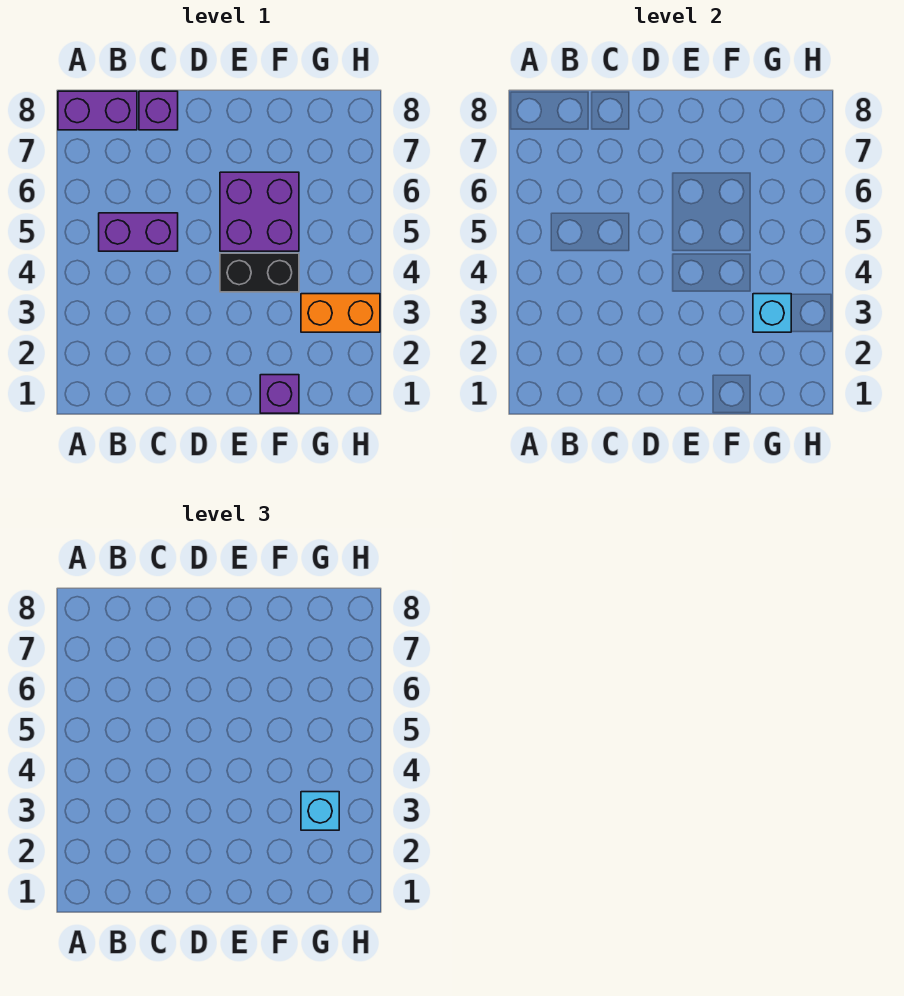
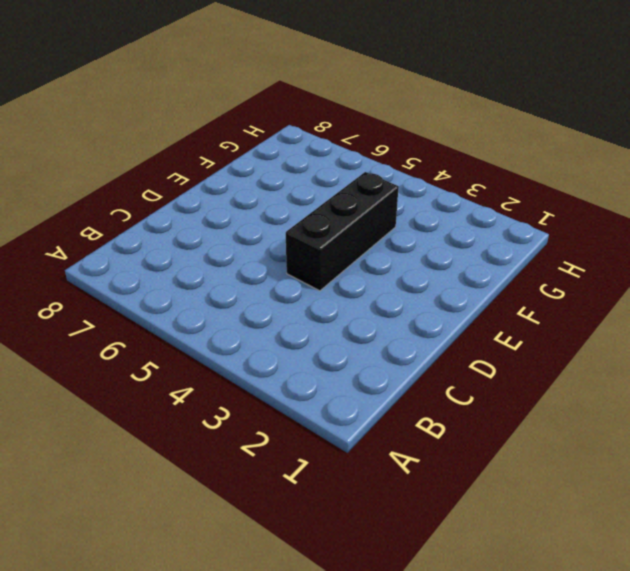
black brick D4:F4 level 1 -> black brick E4:F4 level 1
none -> purple brick A8:B8 level 1
none -> purple brick B5:C5 level 1

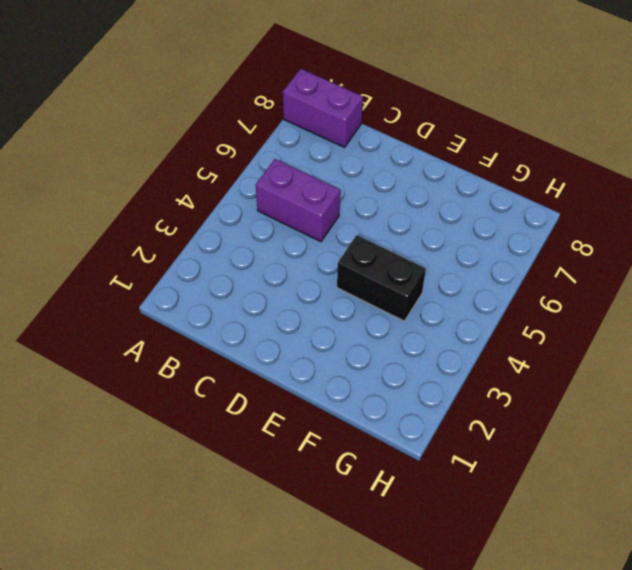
none -> purple brick C8 level 1
none -> purple brick E5:F6 level 1

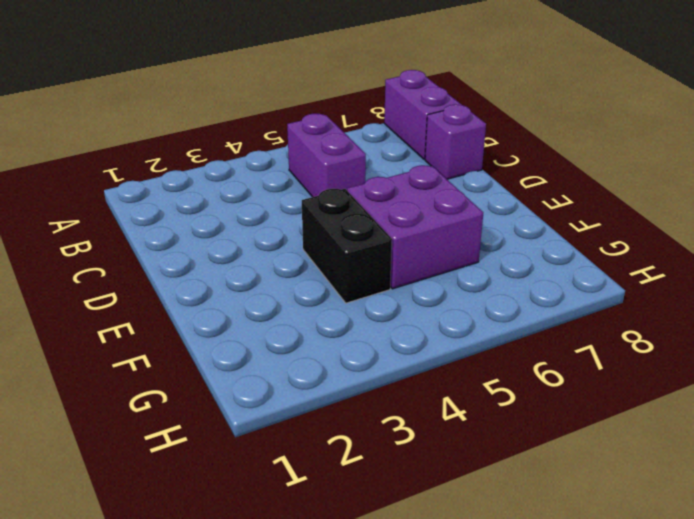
none -> purple brick F1 level 1
none -> orange brick G3:H3 level 1

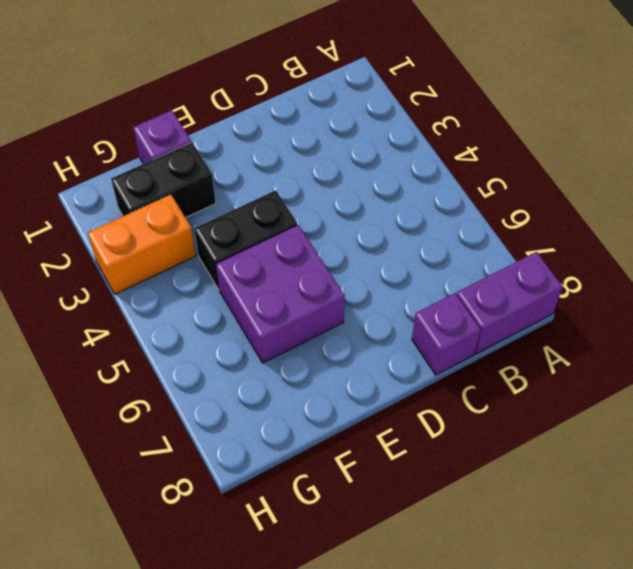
black brick F2:G2 level 1 -> none
none -> purple brick B5:C5 level 1
none -> cyan brick G3 level 2

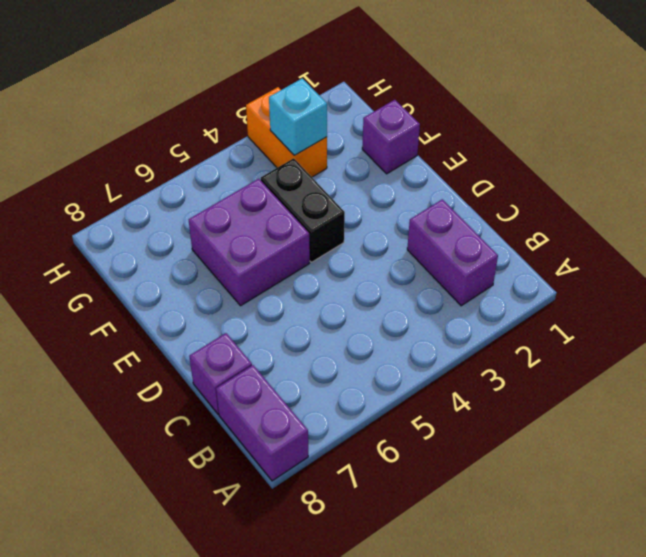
purple brick B2:C2 level 1 -> purple brick B5:C5 level 1
none -> cyan brick G3 level 3

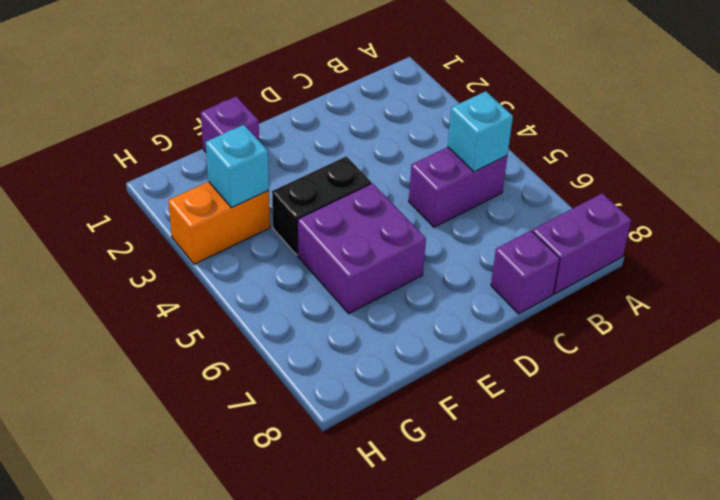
cyan brick B5 level 2 -> cyan brick G3 level 3

